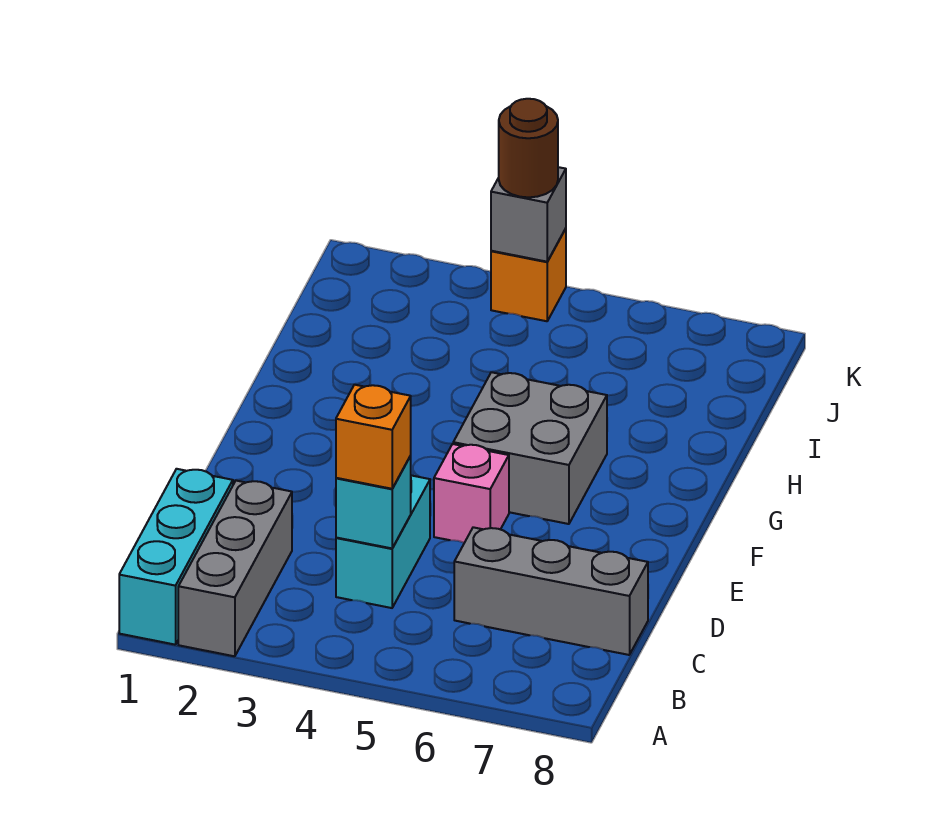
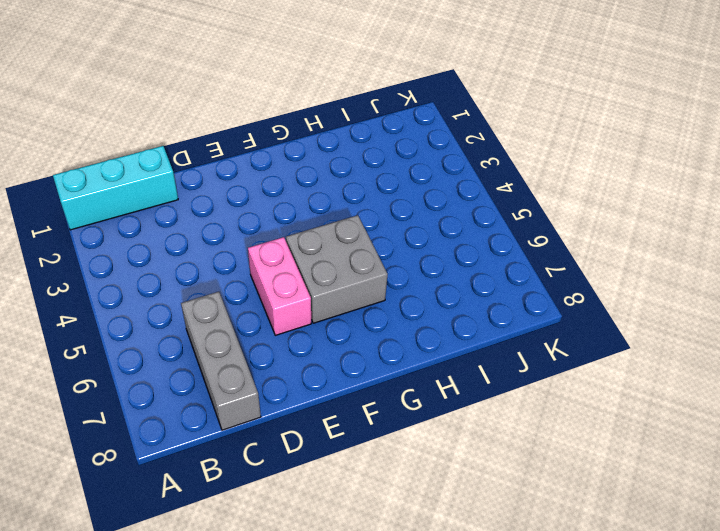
pink brick E5:E6 level 1 -> pink brick E5 level 1
none -> grey brick A2:C2 level 1
none -> cyan brick C4:D4 level 1

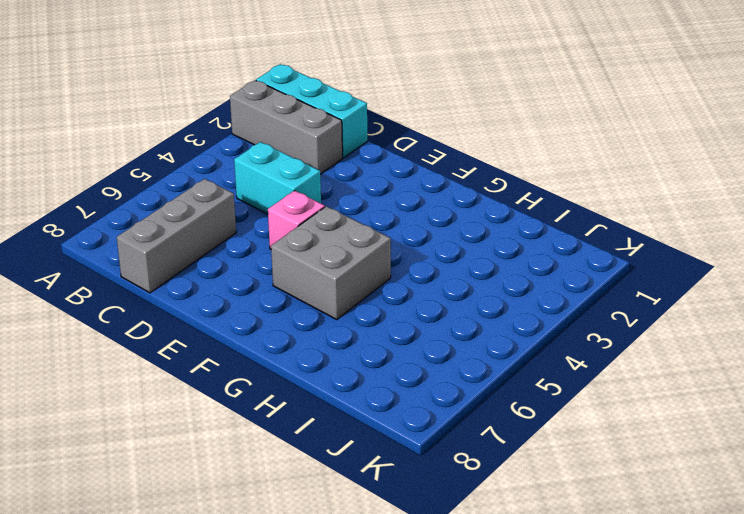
none -> orange brick K4 level 1
none -> cyan brick C4 level 2

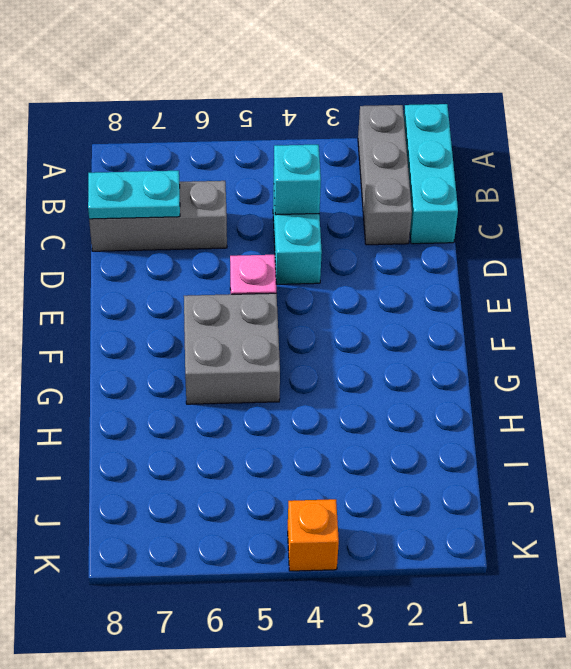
cyan plate C7:C8 level 2 -> none
none -> grey brick K4 level 2
none -> orange brick C4 level 3

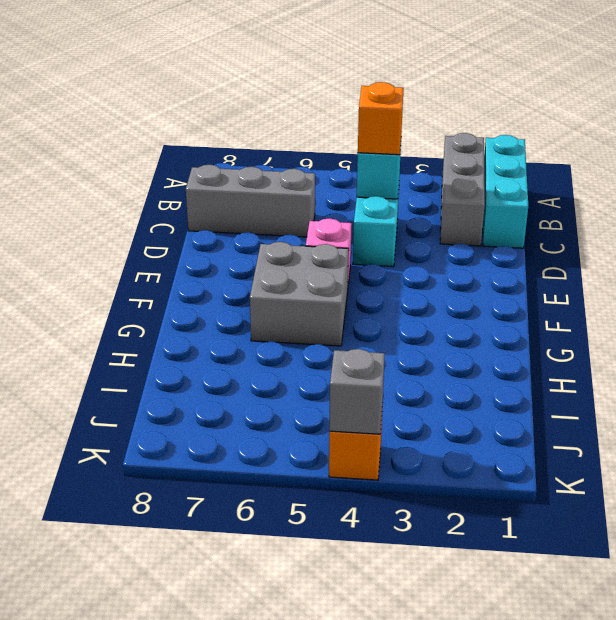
none -> brown round brick K4 level 3

